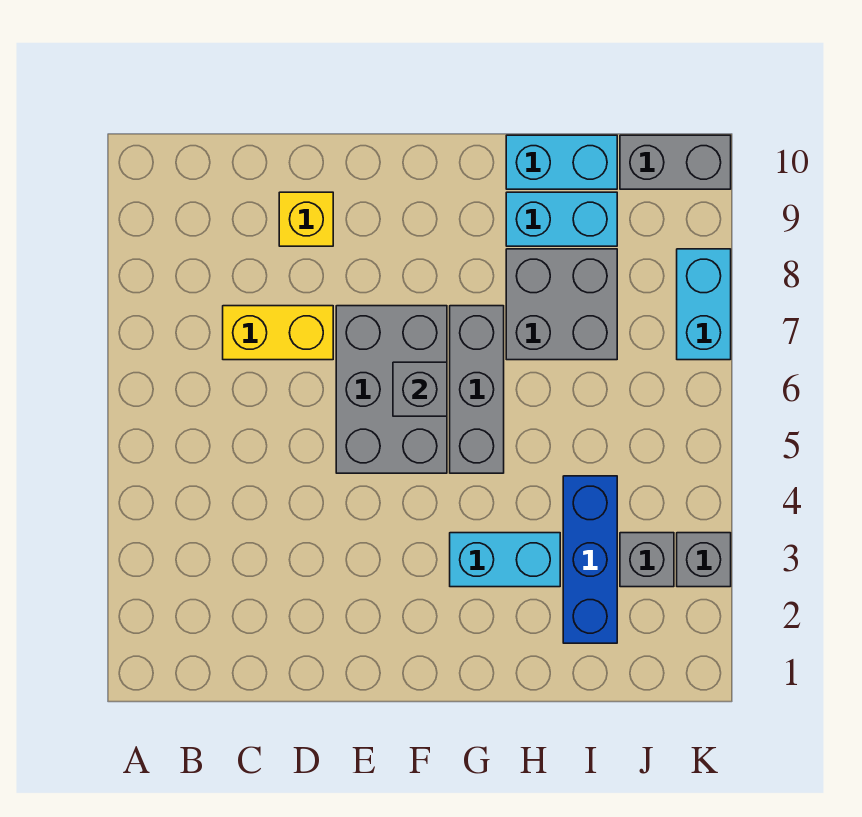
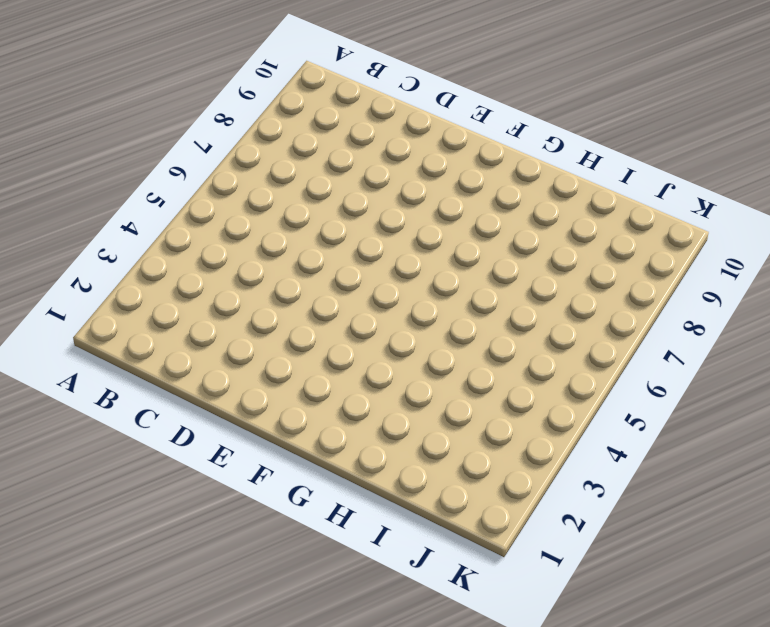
none -> yellow brick C7:D7 level 1
none -> yellow brick D9 level 1
none -> grey brick E5:F7 level 1

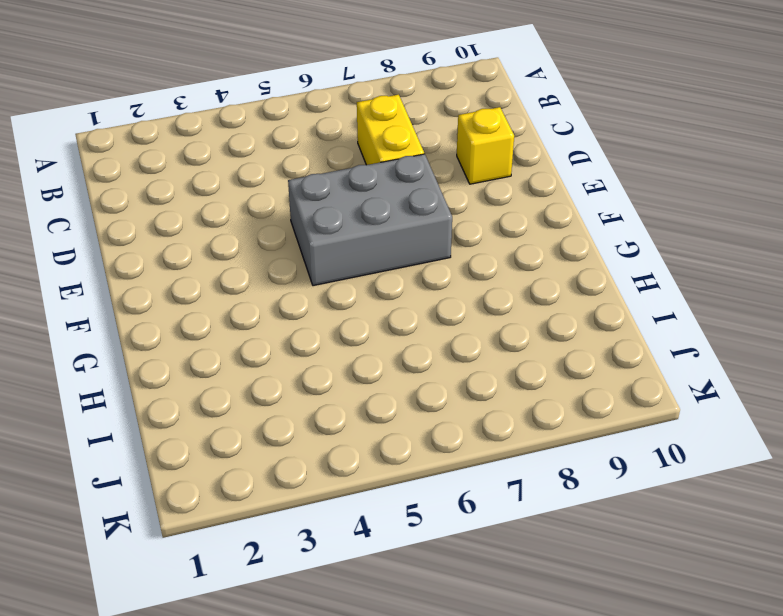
none -> cyan brick G3:H3 level 1
none -> grey brick G5:G7 level 1
none -> grey brick H7:I8 level 1

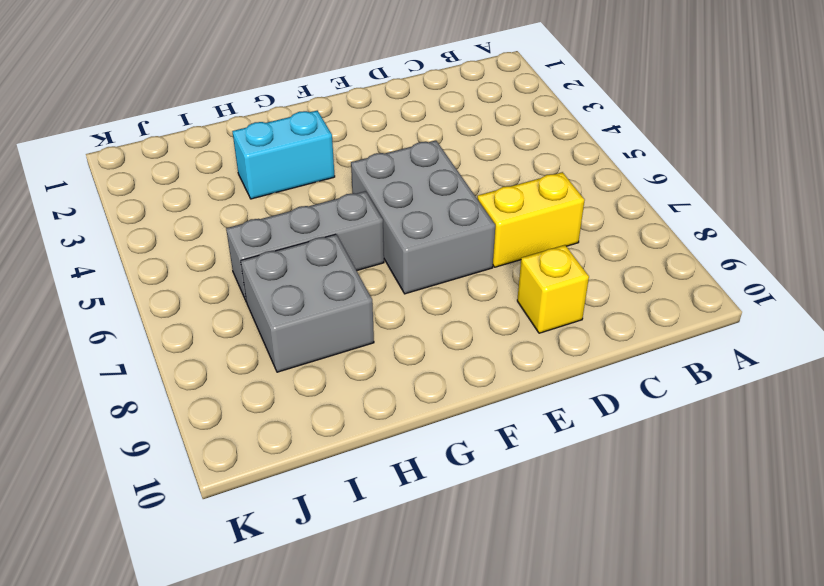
grey brick G6:I6 level 1 -> grey brick G5:G7 level 1
none -> cyan brick H9:I9 level 1
none -> cyan brick H10:I10 level 1
none -> blue brick I2:I4 level 1

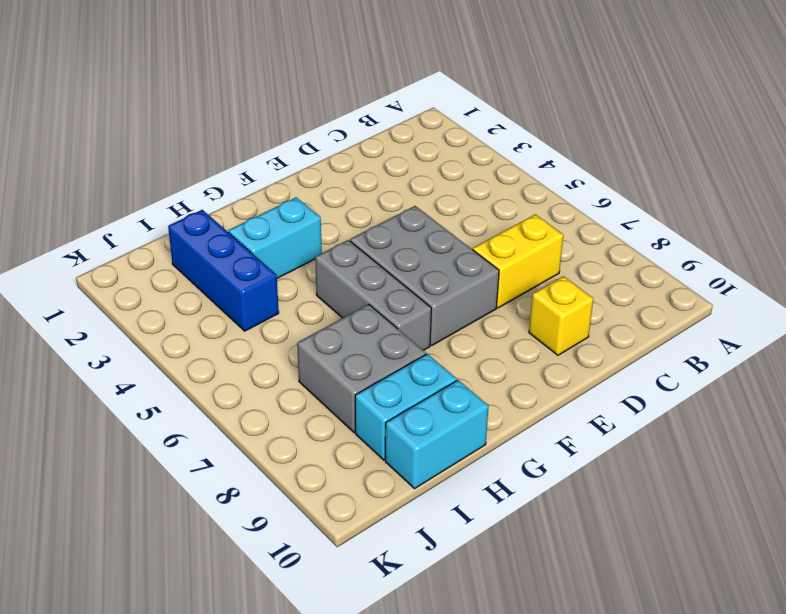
none -> grey brick J3 level 1
none -> grey brick J10:K10 level 1
none -> grey brick K3 level 1

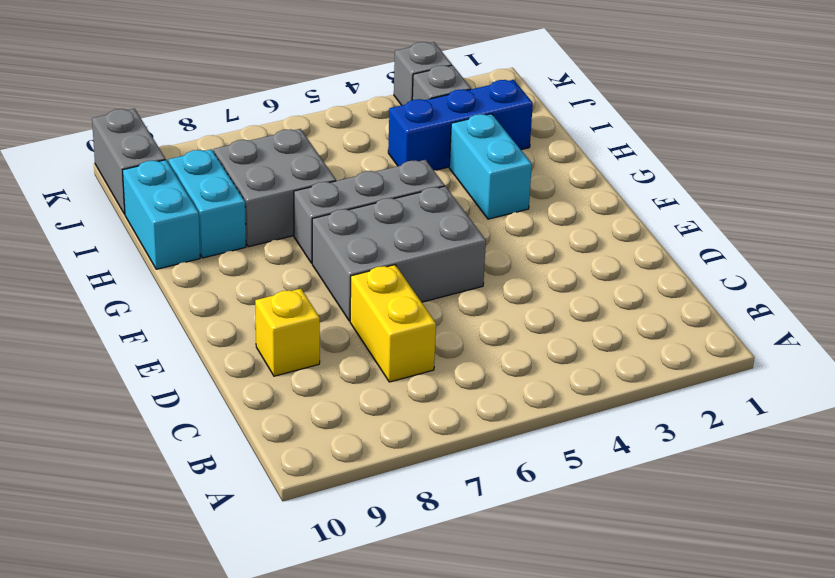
none -> cyan brick K7:K8 level 1
none -> grey brick F6 level 2

